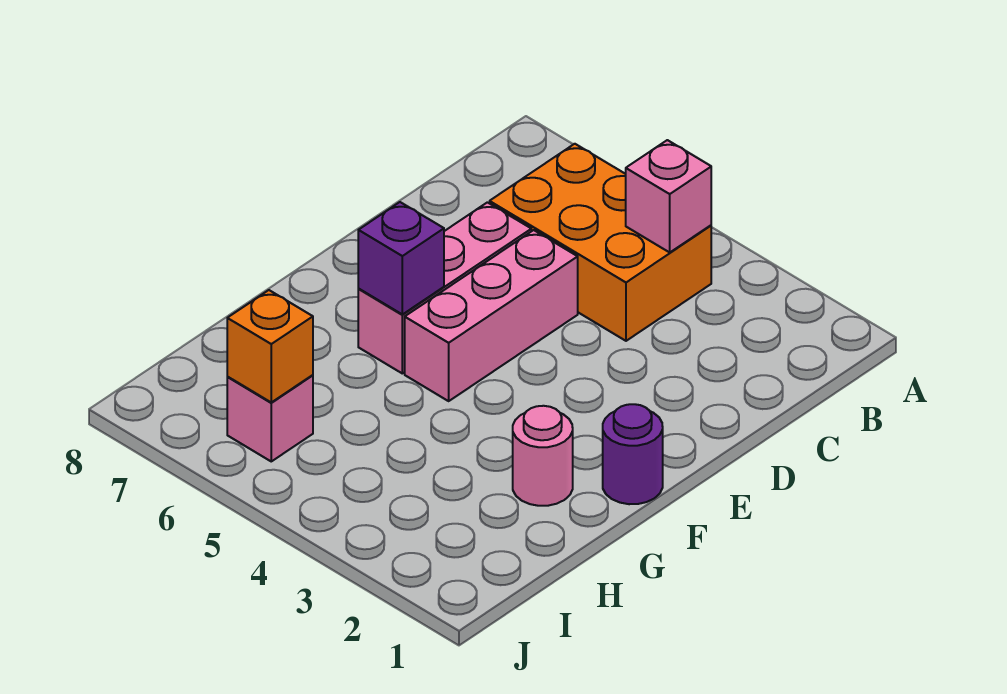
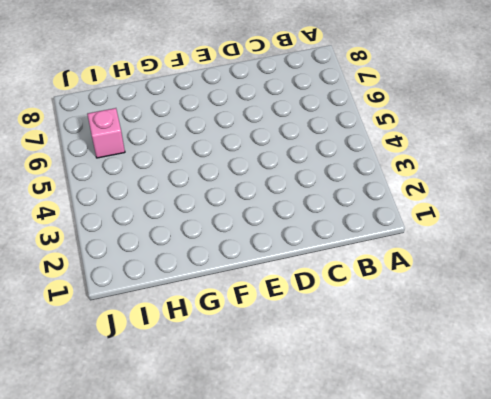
none -> orange brick B4:C6 level 1
none -> pink brick D5:F5 level 1

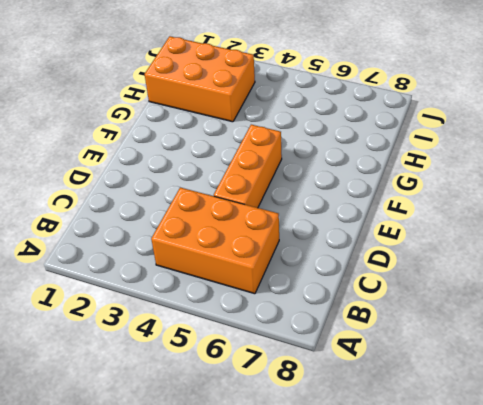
orange brick D5:F5 level 1 -> pink brick D5:F5 level 1
orange brick H1:I3 level 1 -> none
none -> pink brick D6:F6 level 1
none -> purple round brick F1 level 1

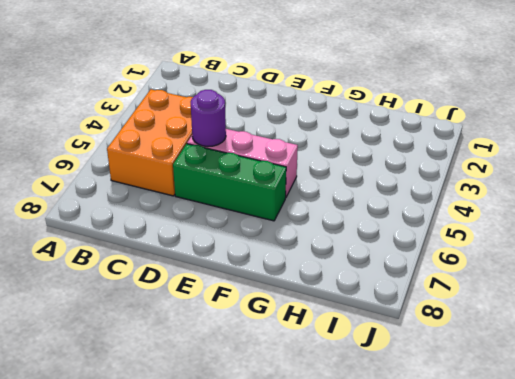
purple round brick D5 level 2 -> purple round brick F1 level 1
green brick D6:F6 level 1 -> pink brick D6:F6 level 1
none -> pink round brick G2 level 1
none -> pink brick I6 level 1

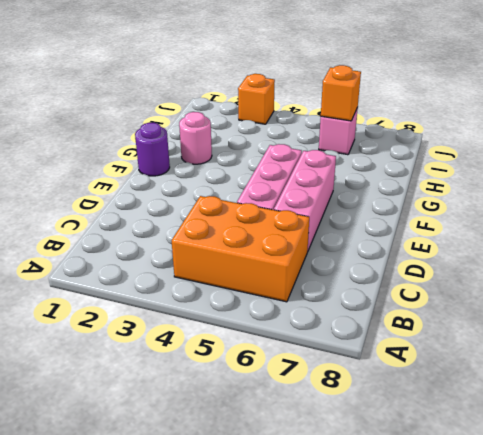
orange brick J3 level 1 -> none
none -> pink brick B4 level 2
none -> purple brick F6 level 2

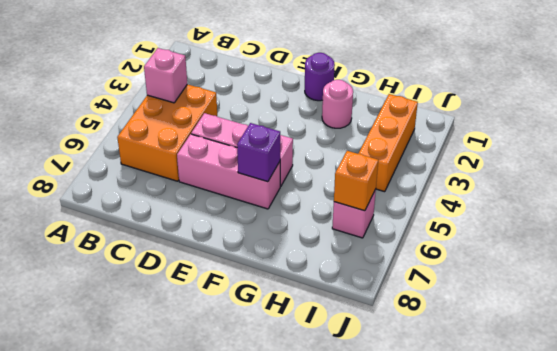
orange brick I2:I4 level 1 -> none

